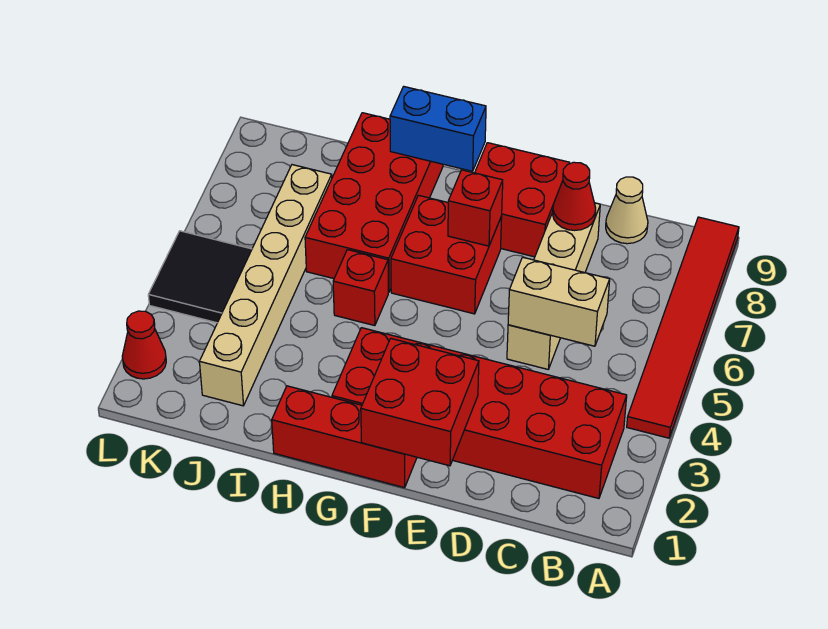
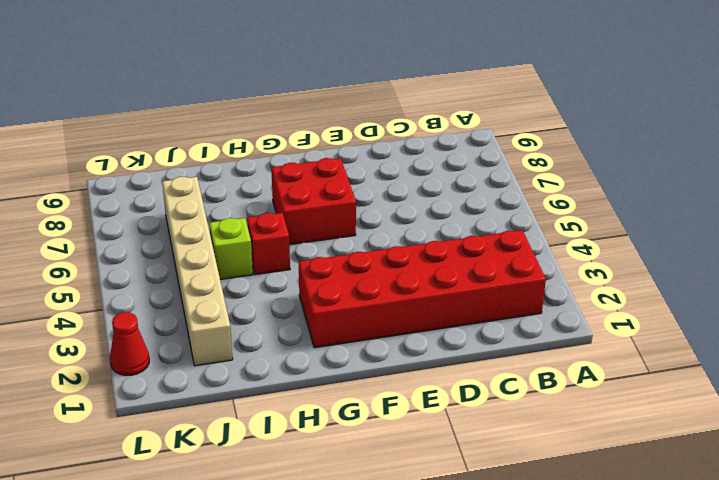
lime brick I5 level 1 -> none
none -> red tile A4:A9 level 1
none -> tan cone C9 level 1
none -> tan brick D5:D8 level 1

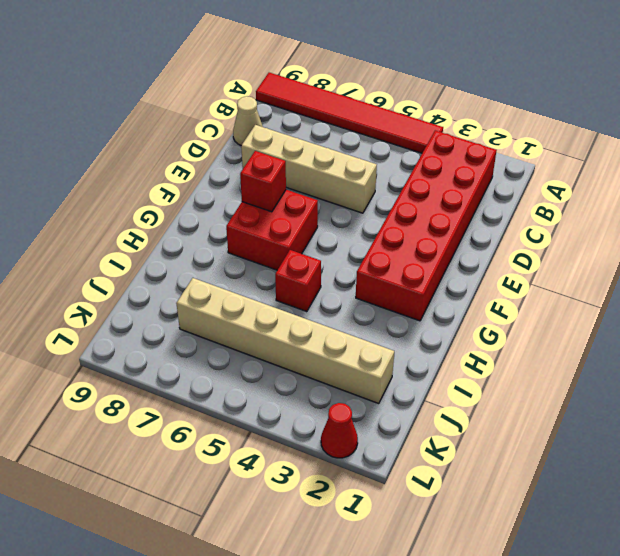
none -> red brick E8:F9 level 1
none -> red brick F1:H1 level 1
none -> red brick H6:I9 level 1

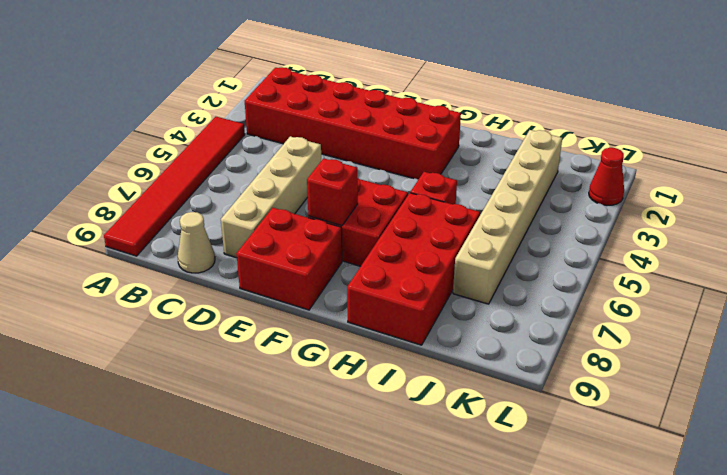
none -> red brick F1:H1 level 1
none -> black tile K4:L5 level 1
none -> tan brick C5:D5 level 2

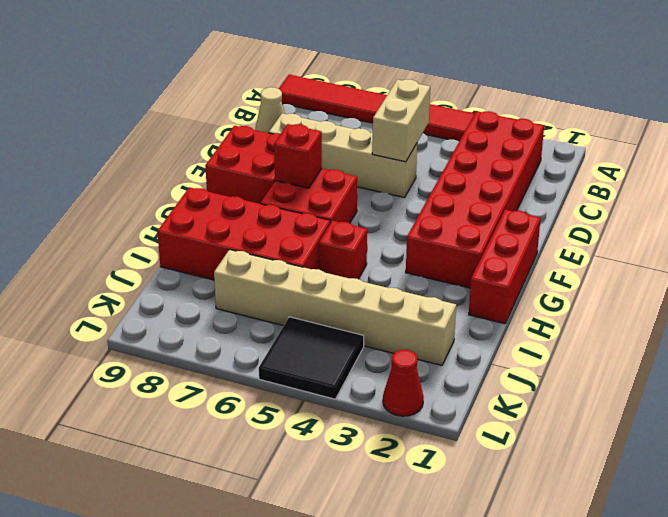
none -> red cone D8 level 2
none -> red brick E1:F2 level 2
none -> blue brick G9:H9 level 2

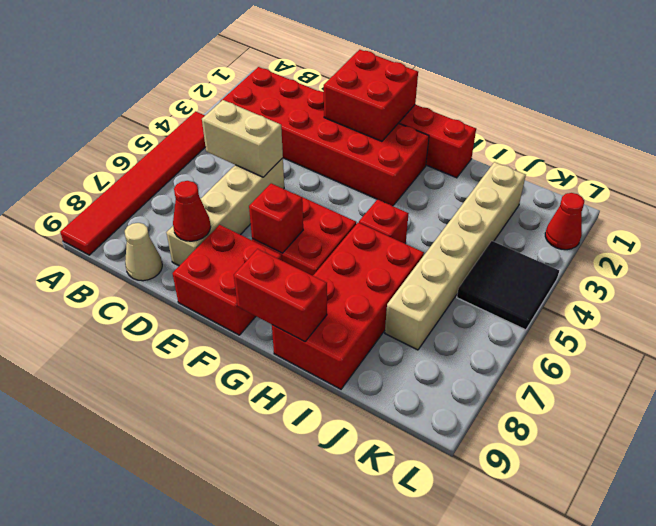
red brick G9:H9 level 2 -> blue brick G9:H9 level 2

